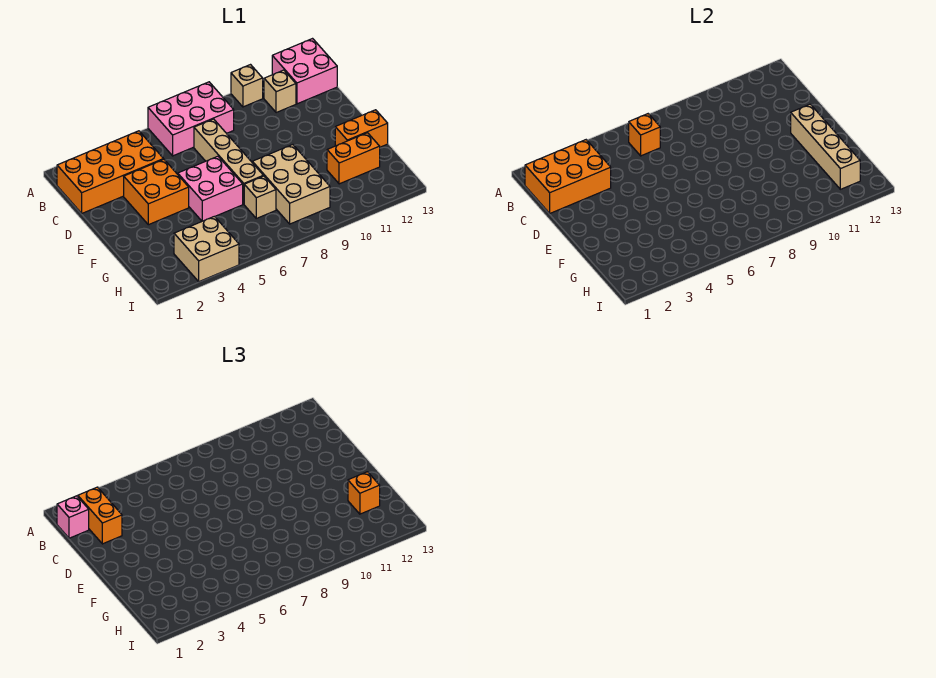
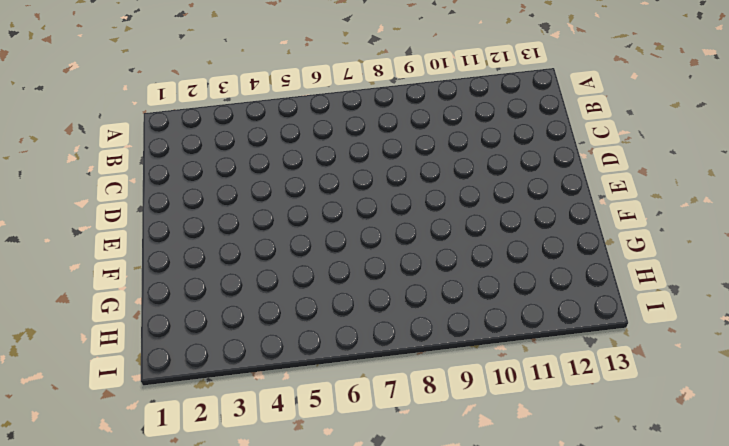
none -> pink brick A6:B8 level 1
none -> tan brick A10 level 1
none -> pink brick A12:B13 level 1

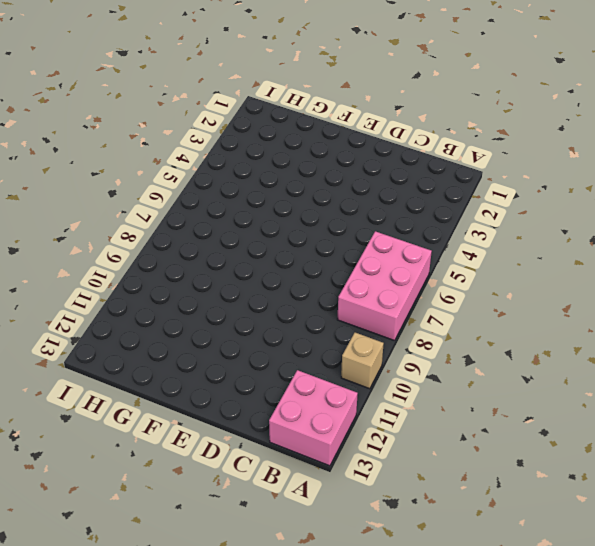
none -> orange brick B1:C4 level 1
none -> tan brick B11 level 1
none -> tan brick C7:F7 level 1

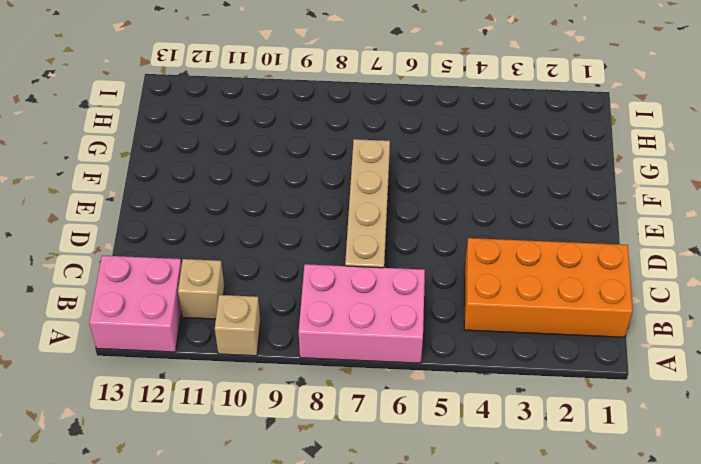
none -> orange brick D3:E4 level 1
none -> pink brick E5:F6 level 1
none -> tan brick F8:H9 level 1

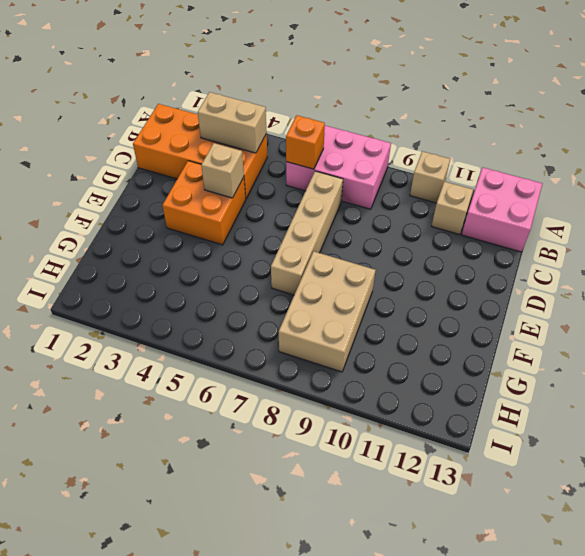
tan brick B3:B4 level 2 -> orange brick B1:C3 level 2
tan brick D4 level 2 -> tan brick G7 level 1
none -> pink brick E5:F6 level 1
none -> orange brick F12:F13 level 1
none -> orange brick G11:G12 level 1

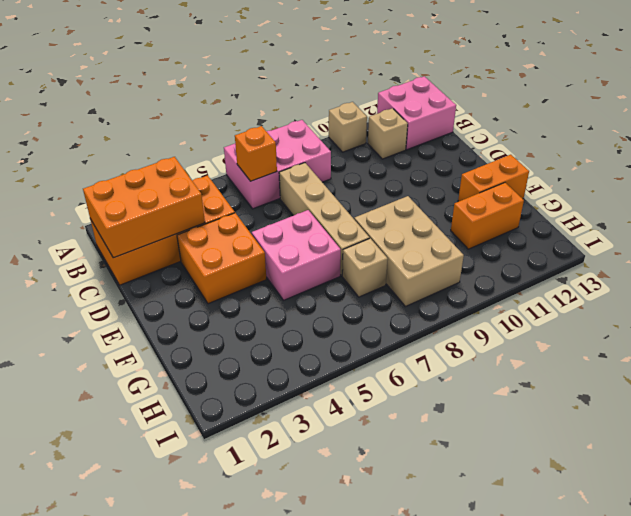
none -> tan brick H3:I4 level 1
none -> tan brick E12:H12 level 2
none -> pink brick B1 level 3

